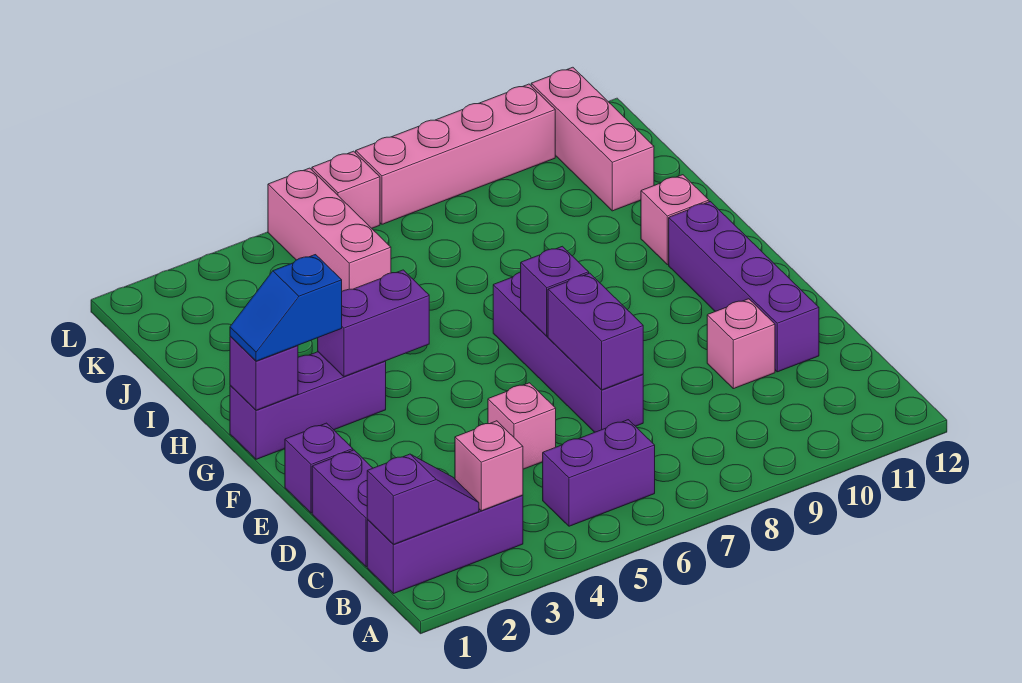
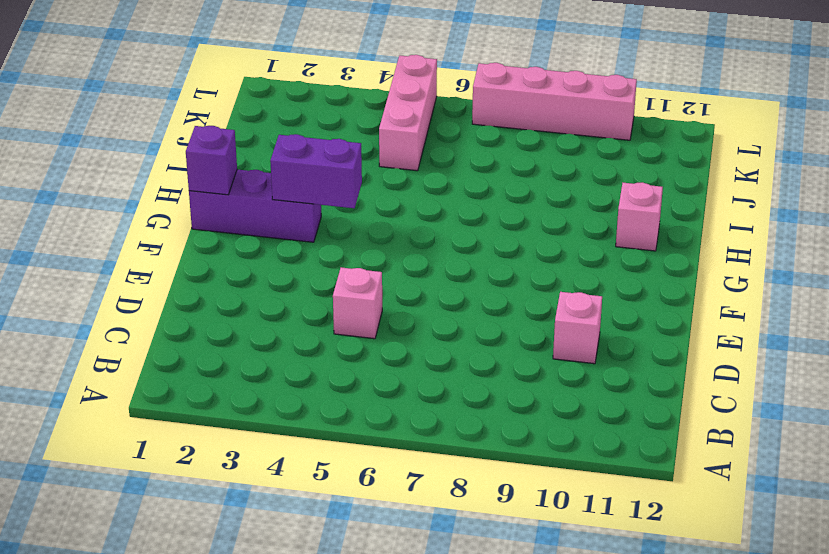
none -> purple brick B1:B3 level 1
none -> purple brick B5:B6 level 1
none -> purple brick C1:D1 level 1

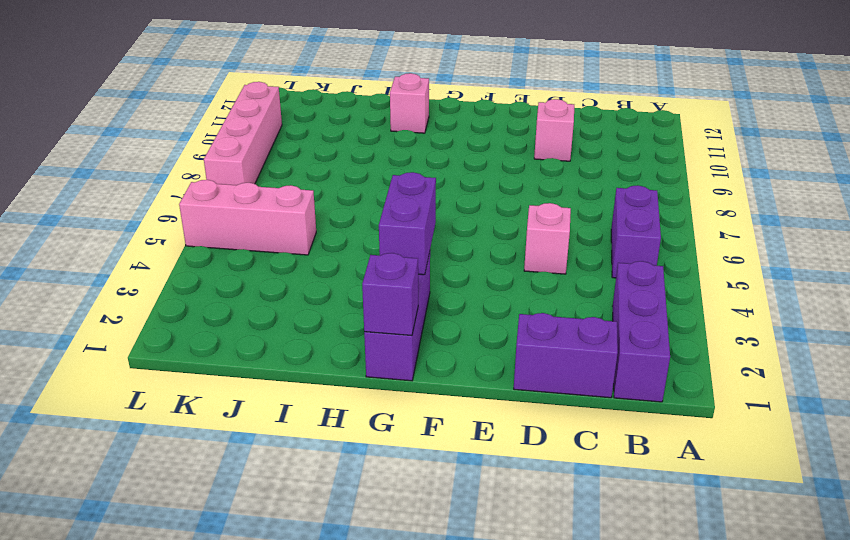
none -> purple brick D7:G7 level 1
none -> purple brick D11:G11 level 1
none -> purple brick E1 level 1

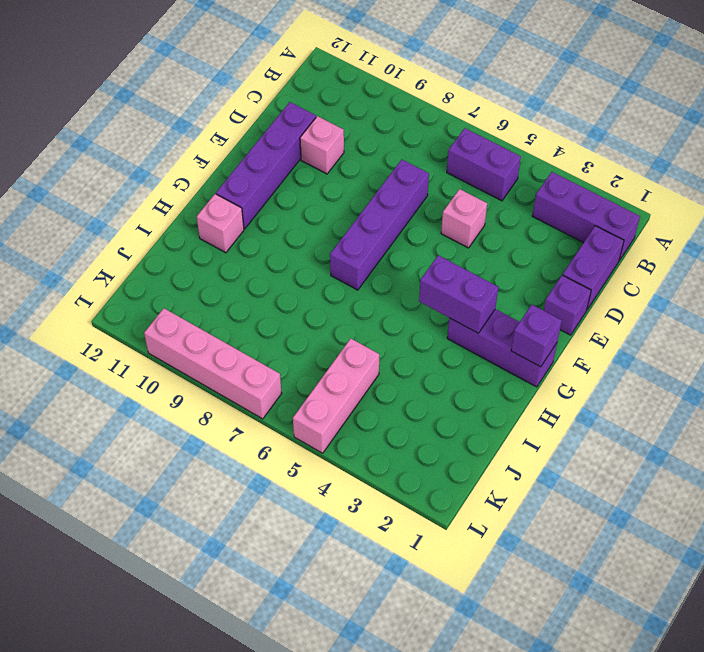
none -> pink brick J11:L11 level 1
none -> pink brick L6 level 1
none -> purple slope B1:B2 level 2 top 1

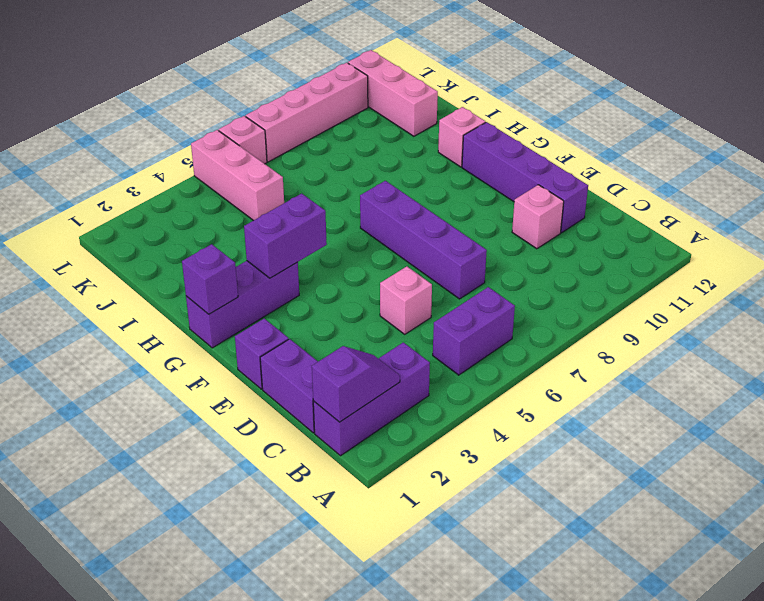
none -> pink brick B3 level 2
none -> purple brick D7:E7 level 2
none -> purple brick F7 level 2

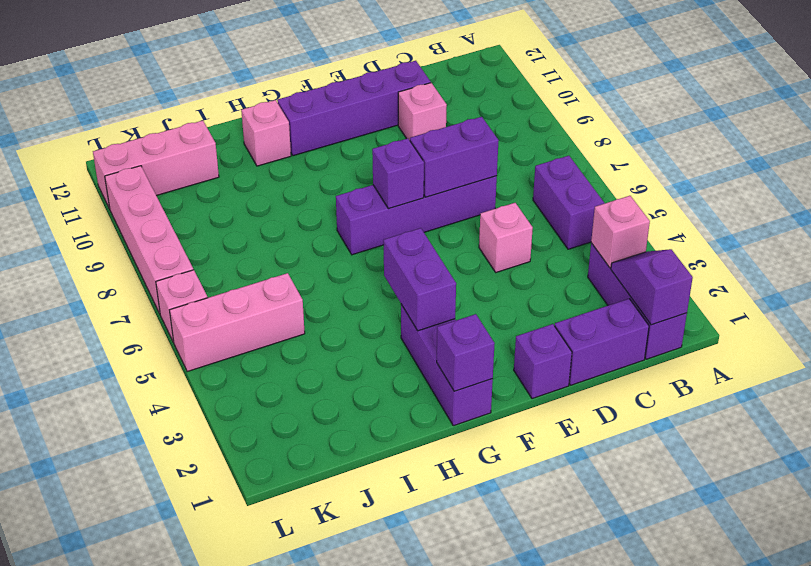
none -> blue slope G1:G2 level 3 top 2

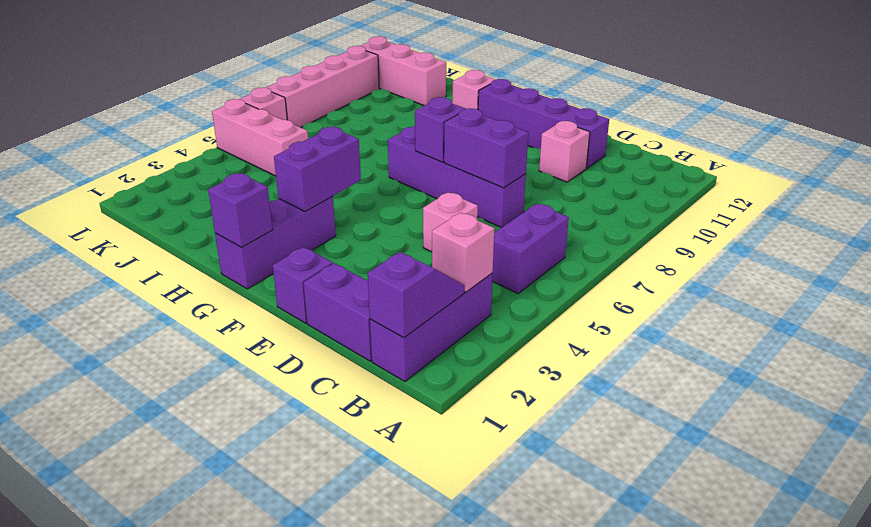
none -> blue slope G1:G2 level 3 top 2

